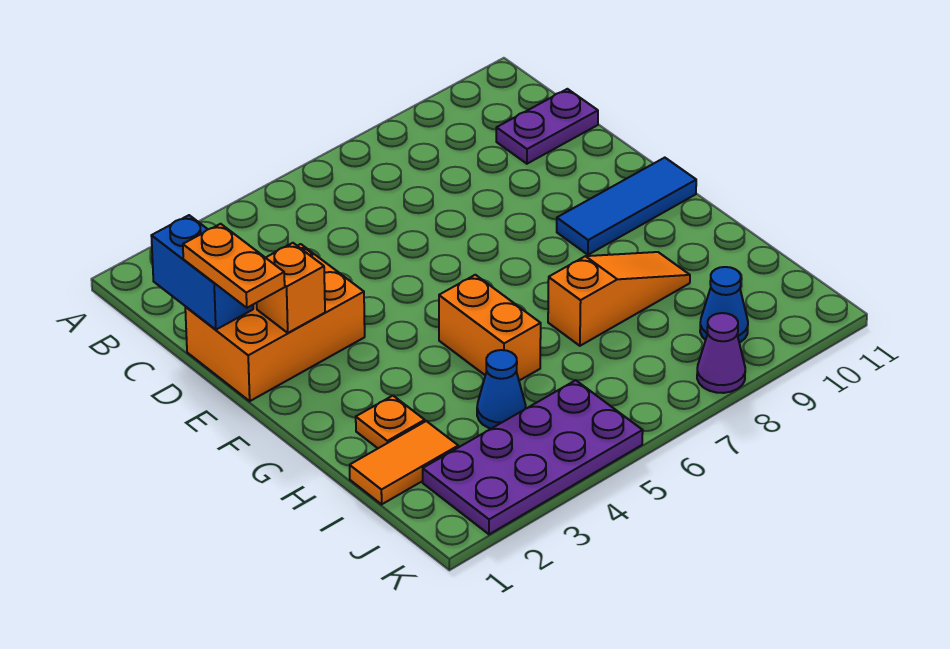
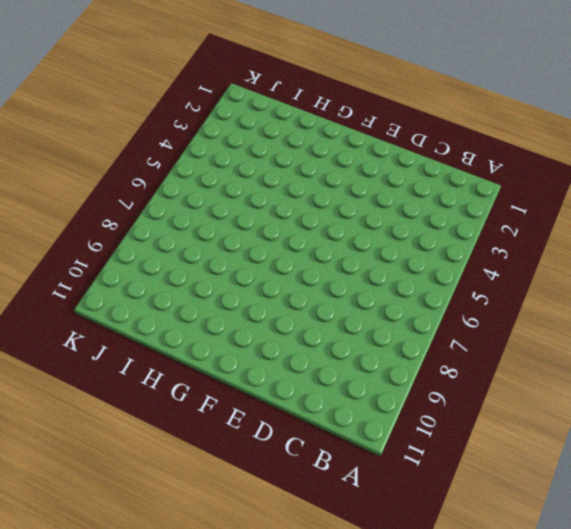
none -> purple plate C10:C11 level 1
none -> orange brick D1:E3 level 1
none -> blue tile F9:F11 level 1

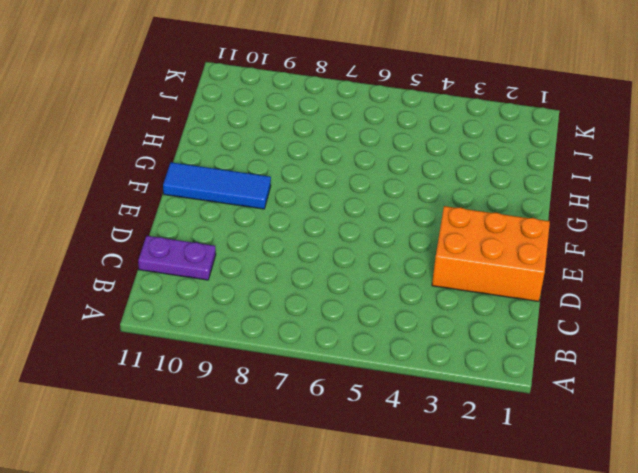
none -> orange brick G5:H5 level 1
none -> orange plate H2 level 1
none -> orange slope H7:H9 level 1 top 7

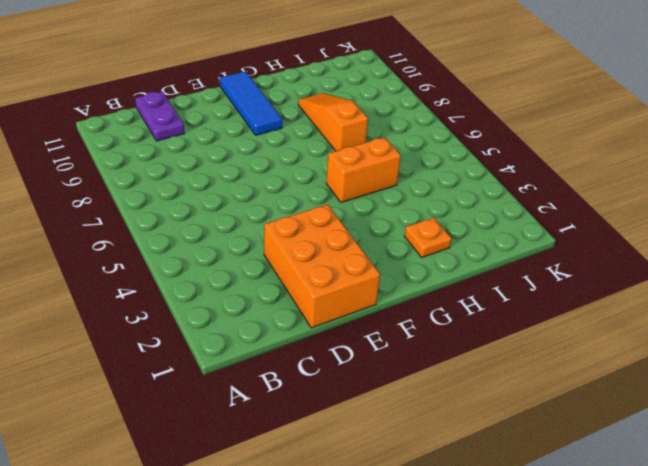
none -> orange tile I1:I2 level 1
none -> blue cone I4 level 1
none -> purple plate J2:K5 level 1

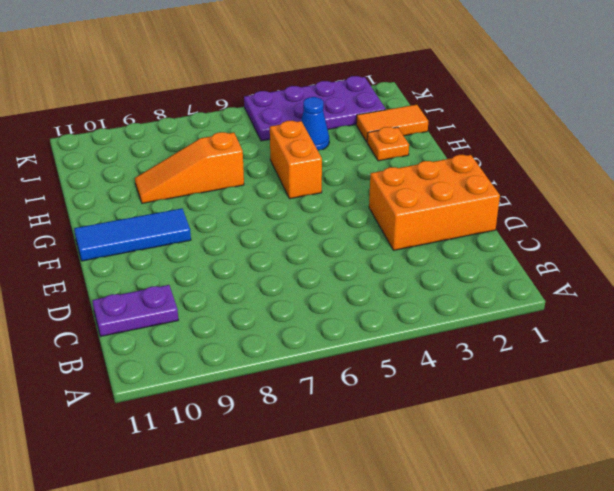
none -> blue cone J9 level 1
none -> purple cone K8 level 1
none -> blue brick C1:D1 level 2

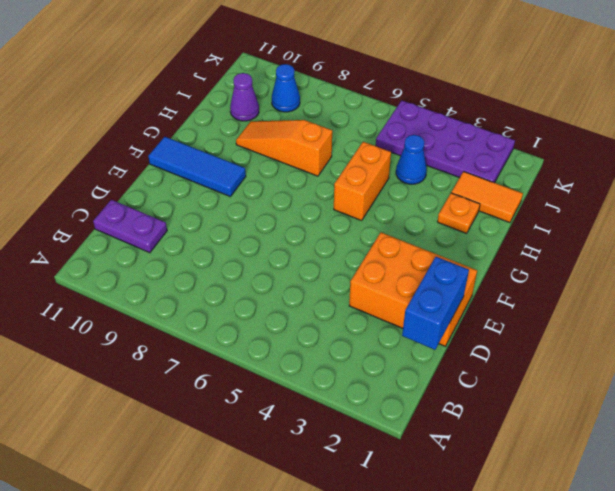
purple cone I10 level 1 -> purple cone K8 level 1
none -> orange brick E2 level 2
none -> orange plate D1:E1 level 3

